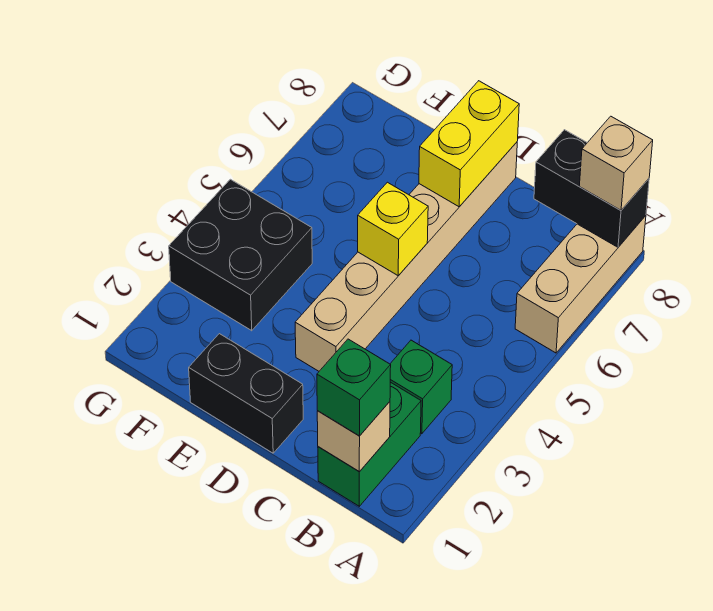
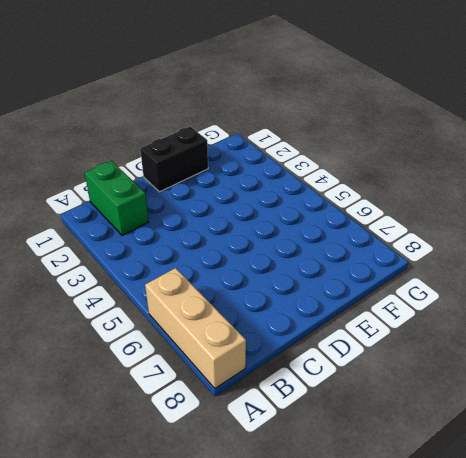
none -> green brick B3 level 1
none -> tan brick D3:D8 level 1
none -> black brick F3:G4 level 1

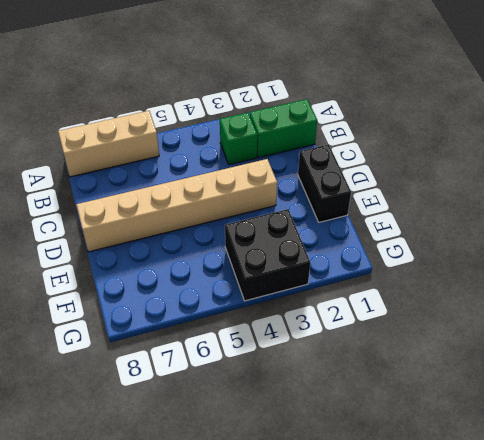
none -> black brick A8:B8 level 2
none -> tan brick B1 level 2
none -> yellow brick D5 level 2

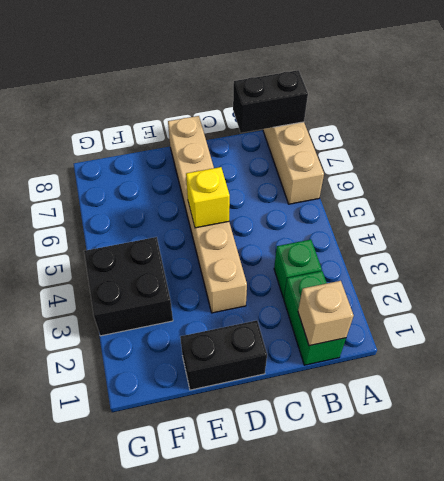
none -> yellow brick D7:D8 level 2
none -> tan brick A8 level 3
none -> green brick B1 level 3

